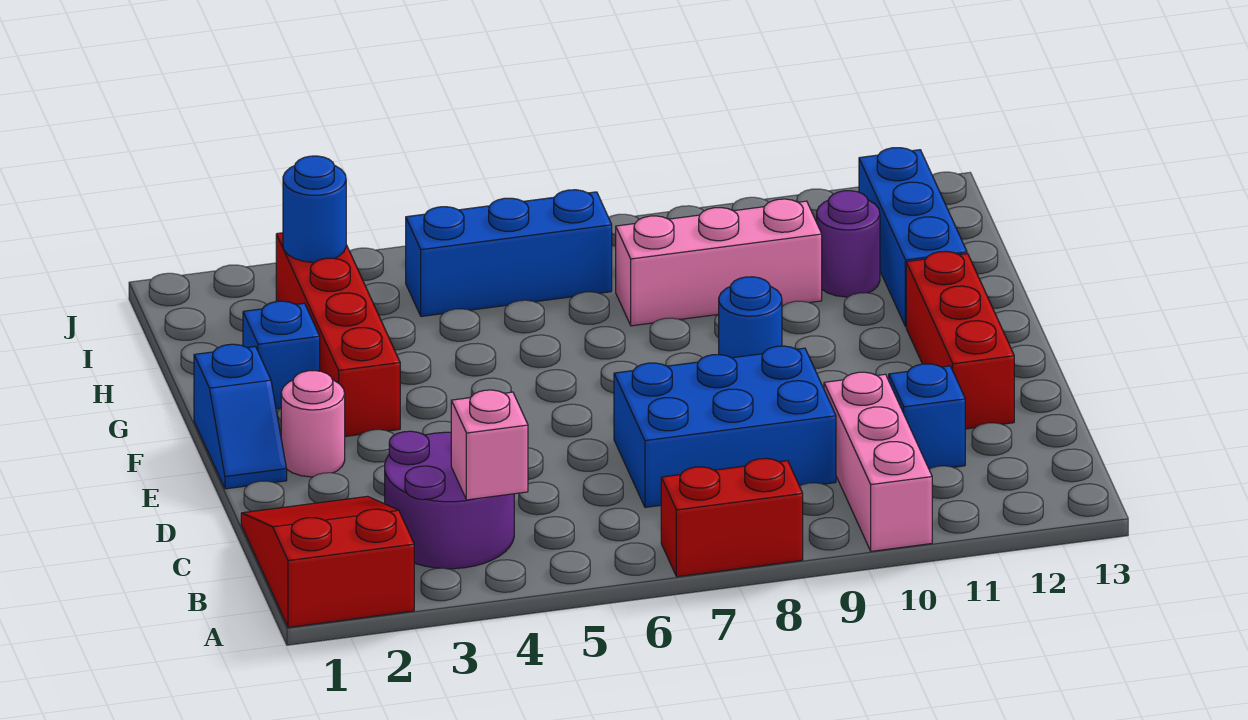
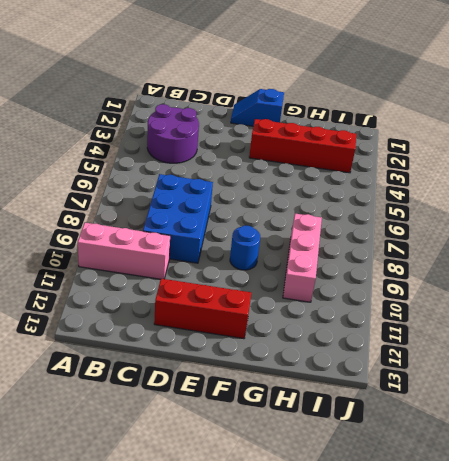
none -> red slope A1:C2 level 1 top A
none -> red brick A7:A8 level 1
none -> blue brick C11 level 1

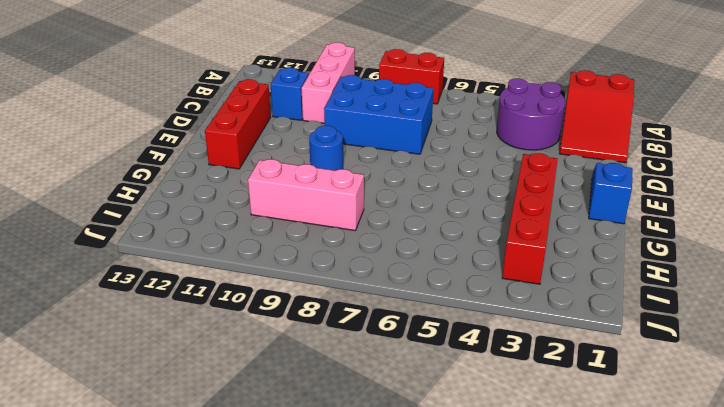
none -> pink round brick E2 level 1
none -> blue brick G2 level 1
none -> blue brick G12:I12 level 1

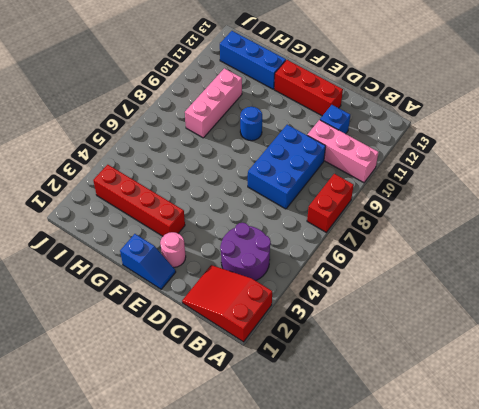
none -> blue brick G2 level 1
none -> purple round brick H11 level 1
none -> blue brick I5:I7 level 1

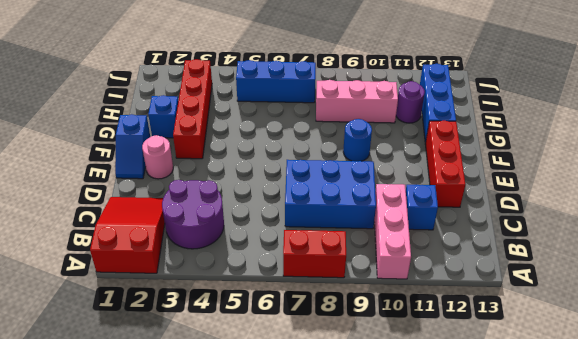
none -> pink brick B4 level 2
none -> blue round brick I3 level 2

